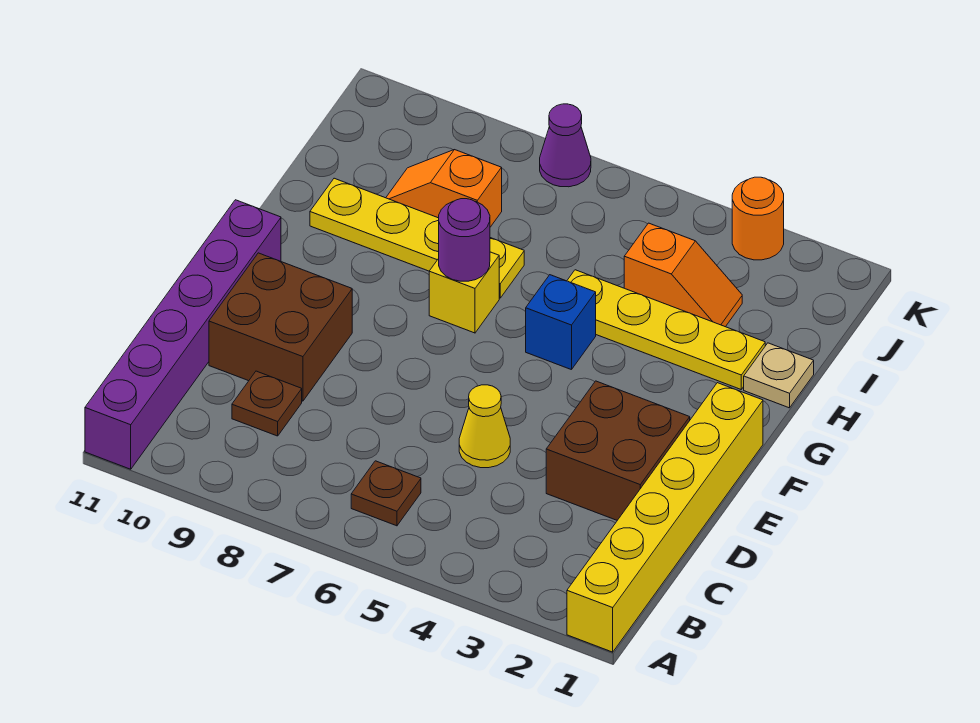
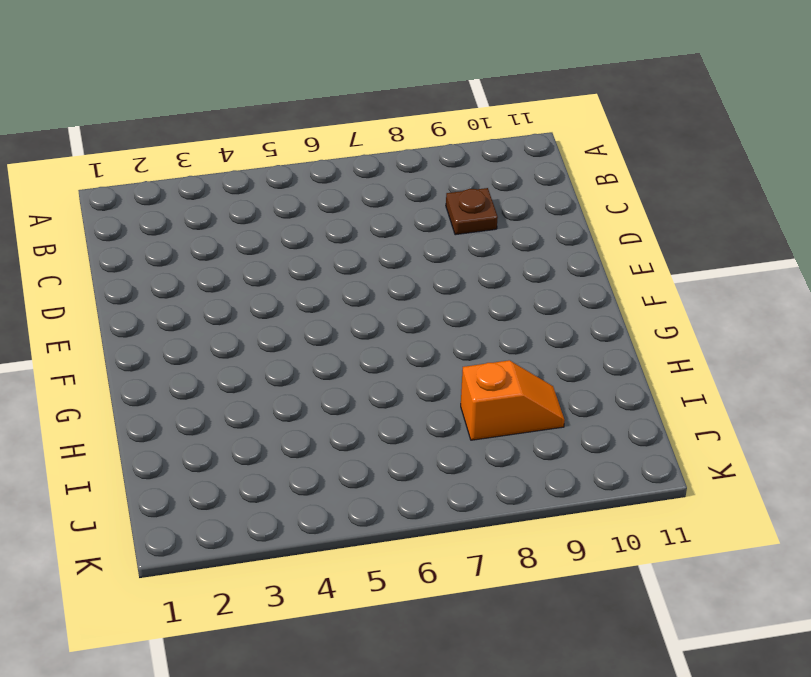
none -> yellow brick A1:F1 level 1
none -> purple brick A11:F11 level 1
none -> brown plate B6 level 1

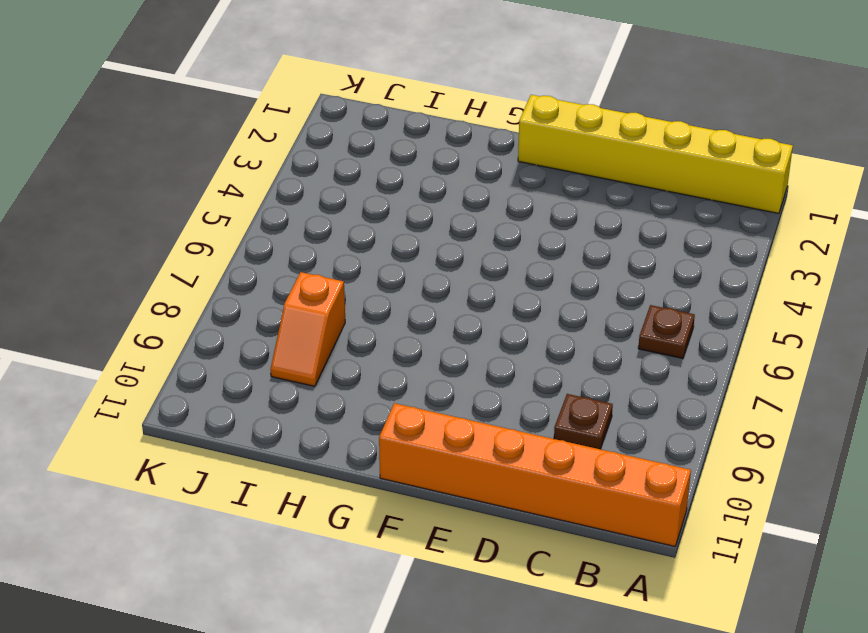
orange brick A11:F11 level 1 -> purple brick A11:F11 level 1
none -> brown brick D2:E3 level 1
none -> yellow cone D5 level 1
none -> brown brick D9:E10 level 1

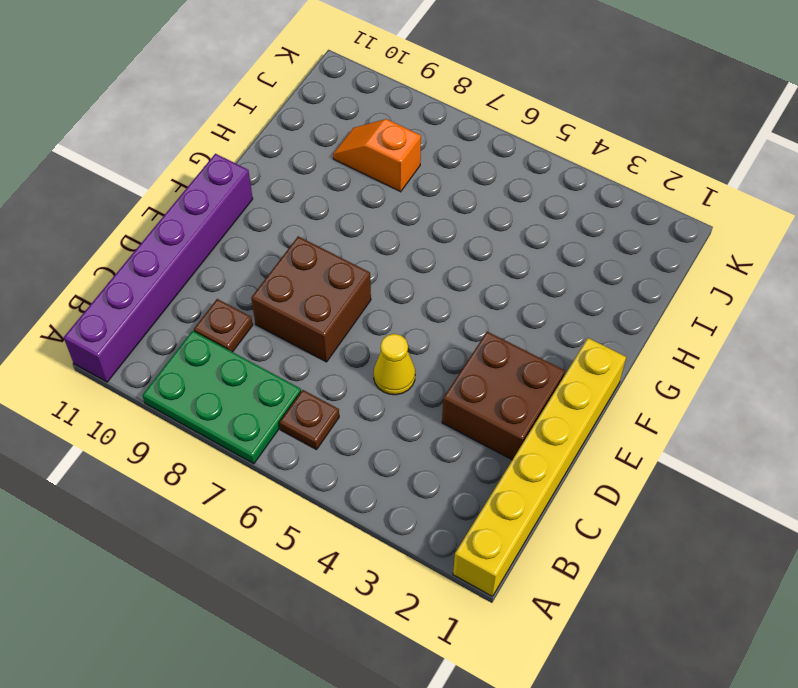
green plate A7:B9 level 1 -> none
brown brick D7:E8 level 1 -> brown brick D9:E10 level 1
none -> blue brick G5 level 1
none -> yellow brick G7 level 1
none -> tan plate H1 level 1

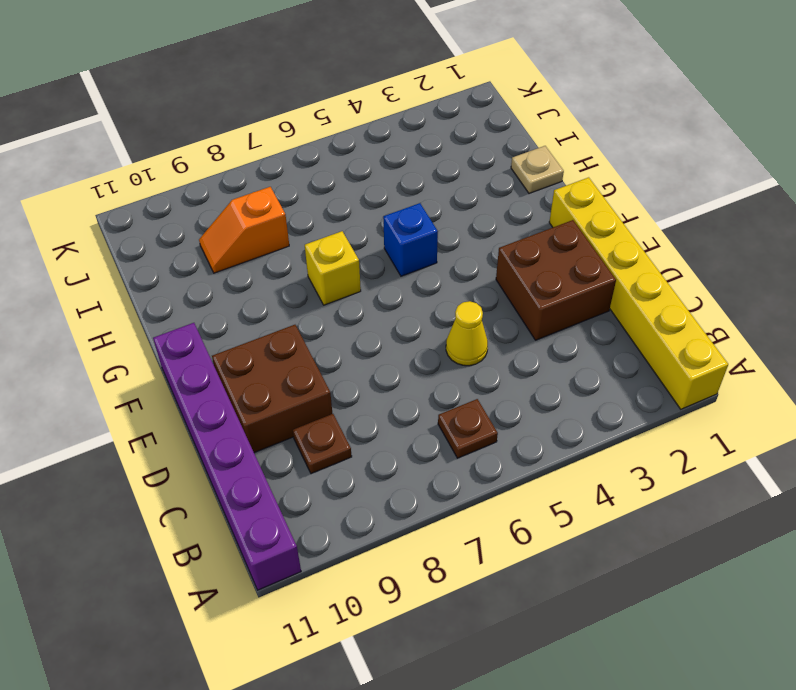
none -> yellow plate H2:H5 level 1
none -> yellow plate H7:H10 level 1
none -> orange slope I3:I4 level 1 top 4

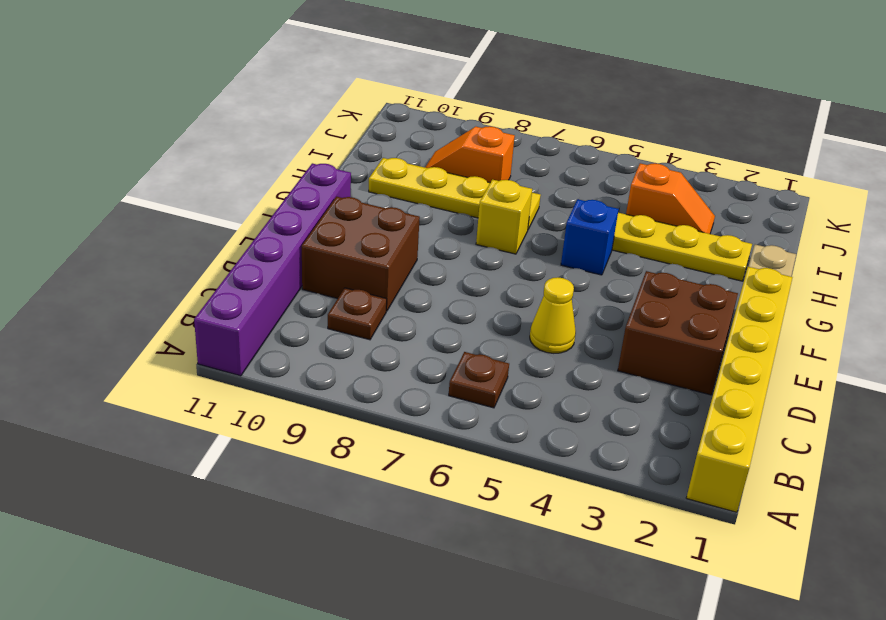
none -> orange round brick K3 level 1
none -> purple cone K7 level 1
none -> purple round brick G7 level 2

